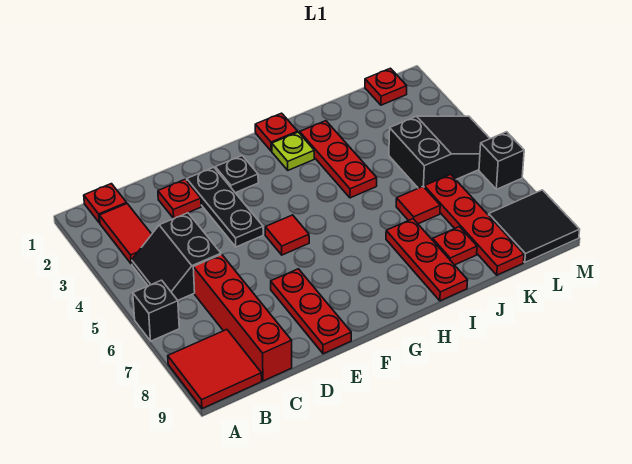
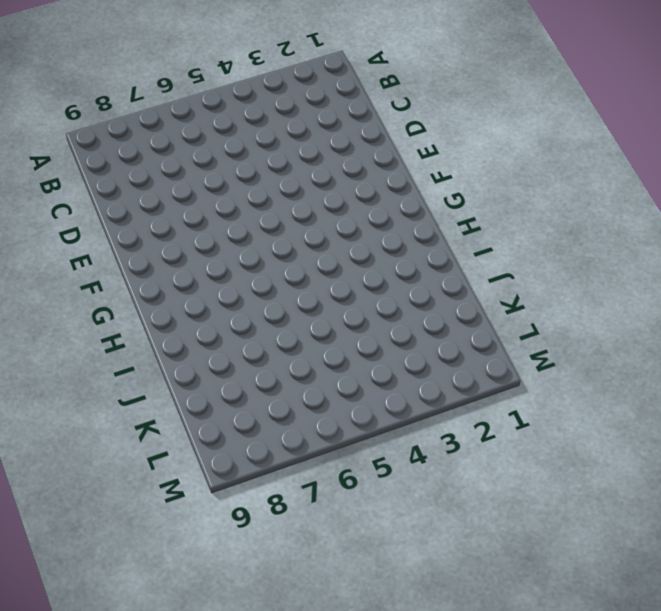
none -> black brick A6 level 1
none -> red tile A8:B9 level 1
none -> red plate B1 level 1

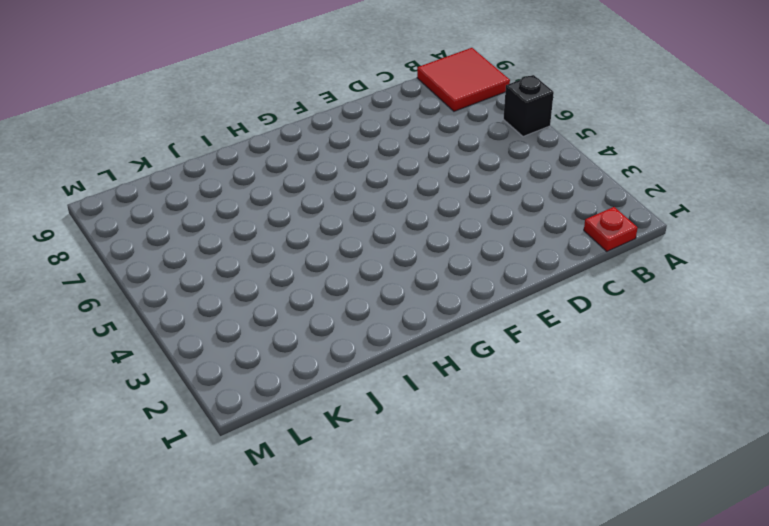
none -> red tile B2:B3 level 1
none -> black slope B4:C5 level 1 top C
none -> red brick C6:C9 level 1

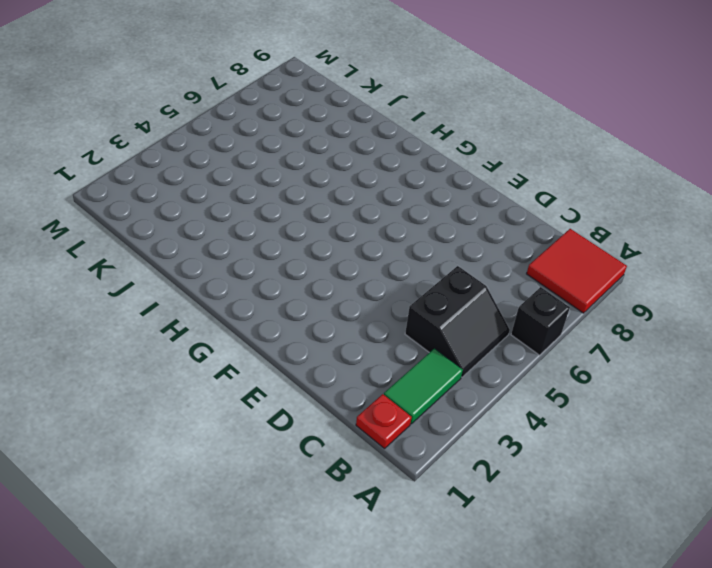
green tile B2:B3 level 1 -> red tile B2:B3 level 1
none -> red brick C6:C9 level 1
none -> red plate D2 level 1
none -> black plate E2:E4 level 1

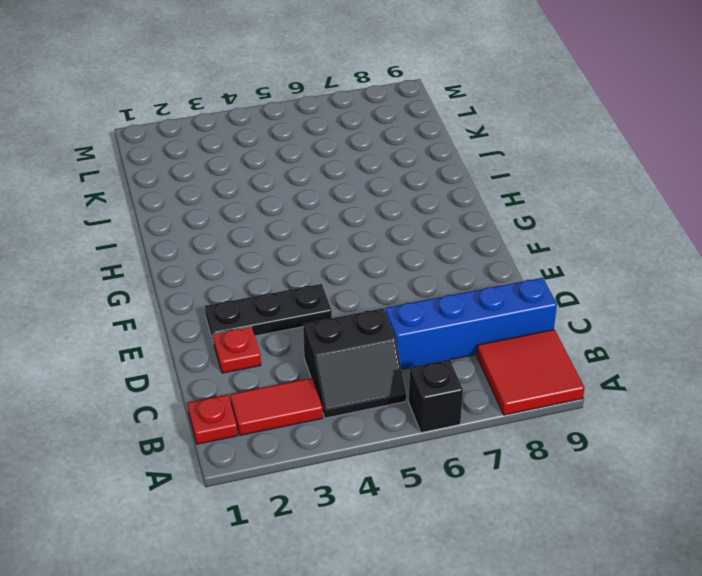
blue brick C6:C9 level 1 -> red brick C6:C9 level 1
none -> red plate E7:E9 level 1
none -> black plate F2 level 1
none -> red tile F5 level 1

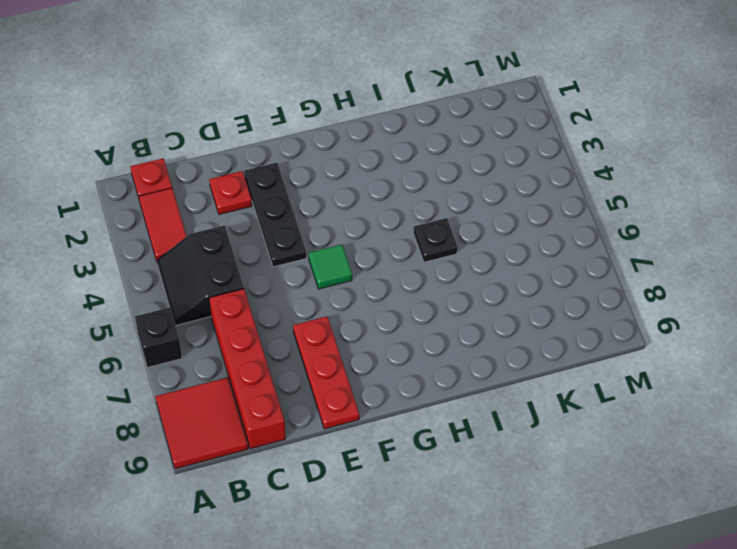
green tile F5 level 1 -> red tile F5 level 1
black plate I5 level 1 -> black plate F2 level 1
none -> red plate H1 level 1
none -> lime plate H2 level 1
none -> red plate I2:I4 level 1

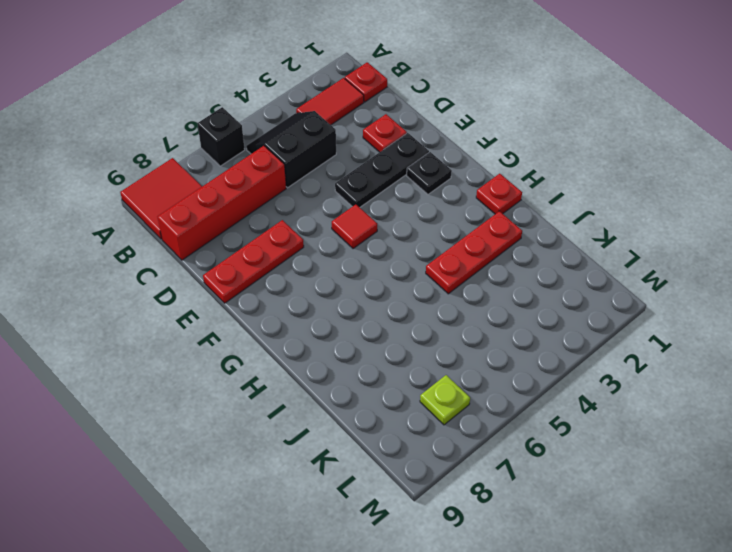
lime plate L7 level 1 -> lime plate H2 level 1
none -> red plate I7:I9 level 1
none -> red tile J6 level 1
none -> red plate J8 level 1

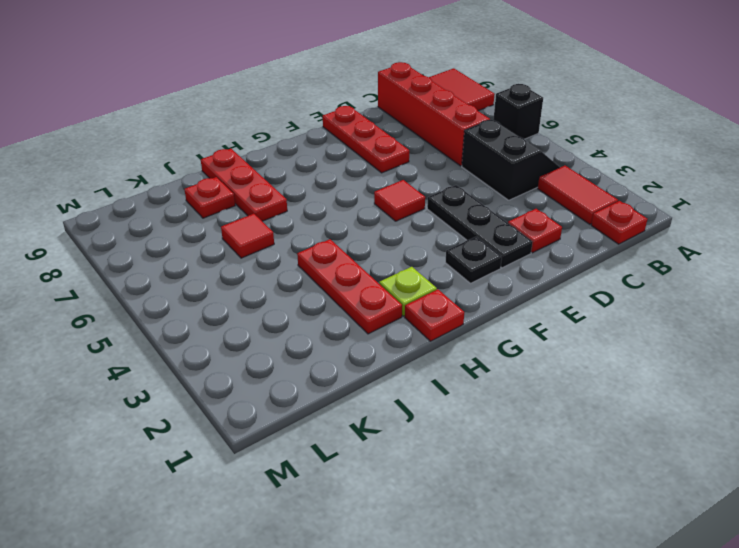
none -> black slope K4:M5 level 1 top K
none -> red plate K6:K9 level 1
none -> red plate L1 level 1

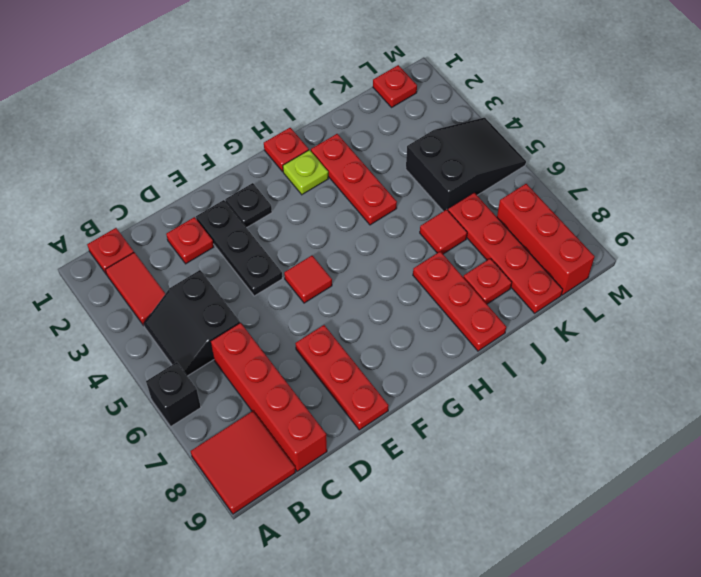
red brick L7:L9 level 1 -> black tile L8:M9 level 1
none -> black brick M6 level 1

